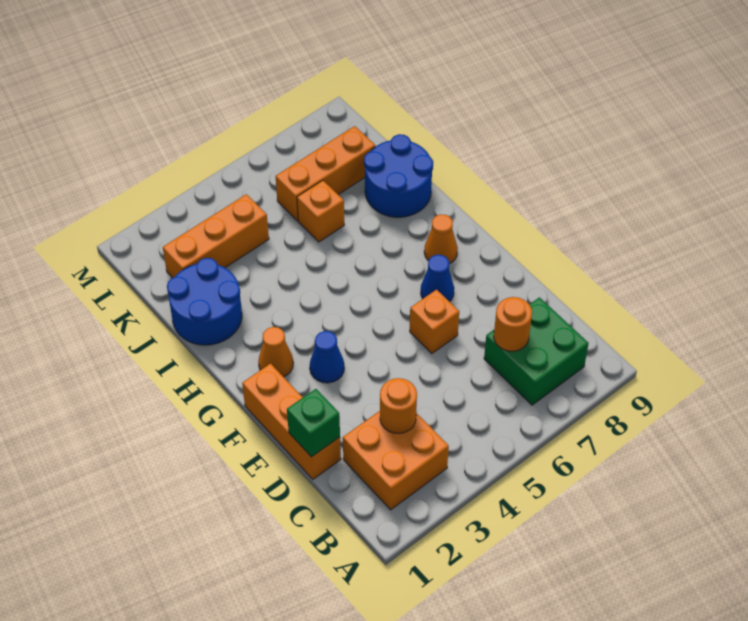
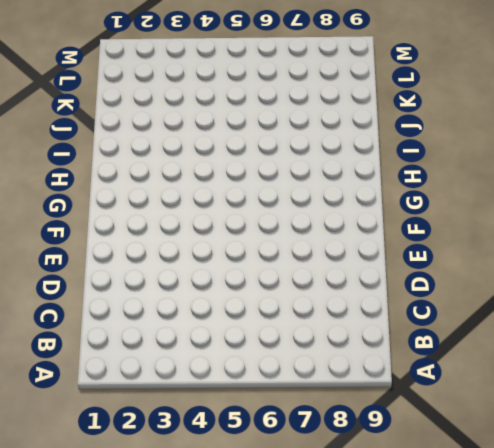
none -> orange brick B2:C3 level 1
none -> green brick B7:C8 level 1
none -> orange brick D1:F1 level 1

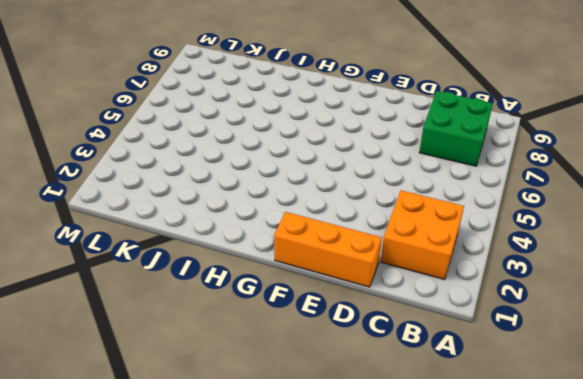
none -> orange brick E6 level 1
none -> blue cone F3 level 1
none -> blue cone F7 level 1

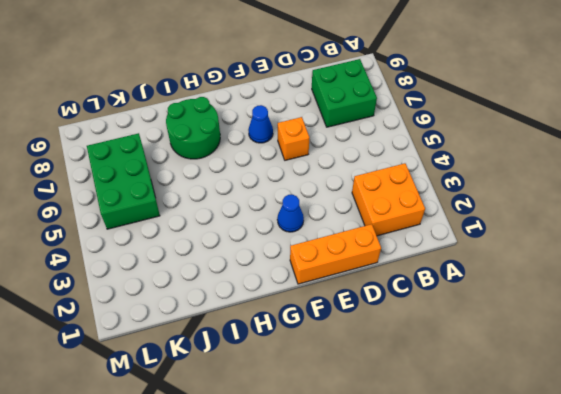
green round brick H7:I8 level 1 -> blue round brick I8:J9 level 1
green brick K5:L7 level 1 -> orange brick K6:K8 level 1
none -> orange cone G2 level 1
none -> orange cone G8 level 1
none -> blue round brick I1:J2 level 1

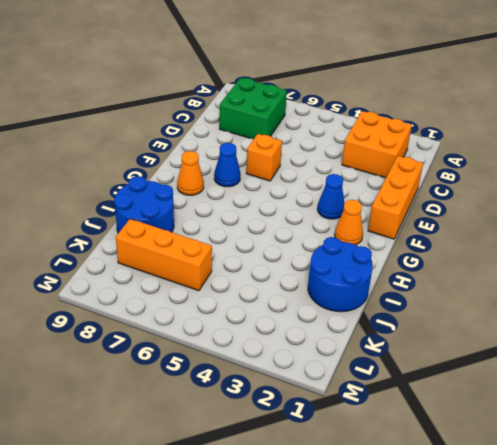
none -> orange brick J6 level 1
none -> orange brick K2:K4 level 1
none -> orange round brick C3 level 2

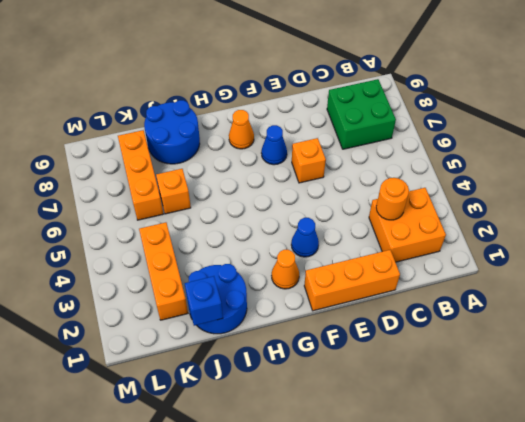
blue brick J1 level 2 -> none
none -> orange round brick C7 level 2
none -> green brick D1 level 2

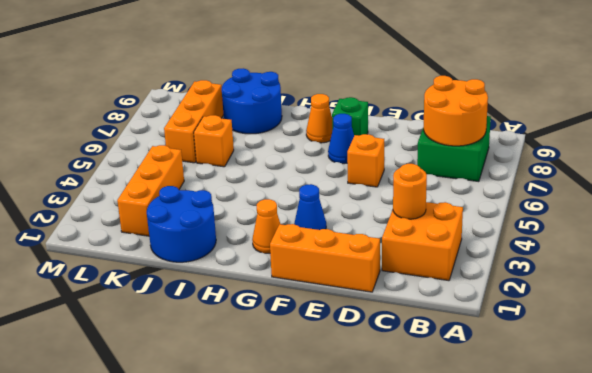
orange round brick B7:C8 level 2 -> orange round brick C7 level 2
green brick F8 level 1 -> green brick D1 level 2

